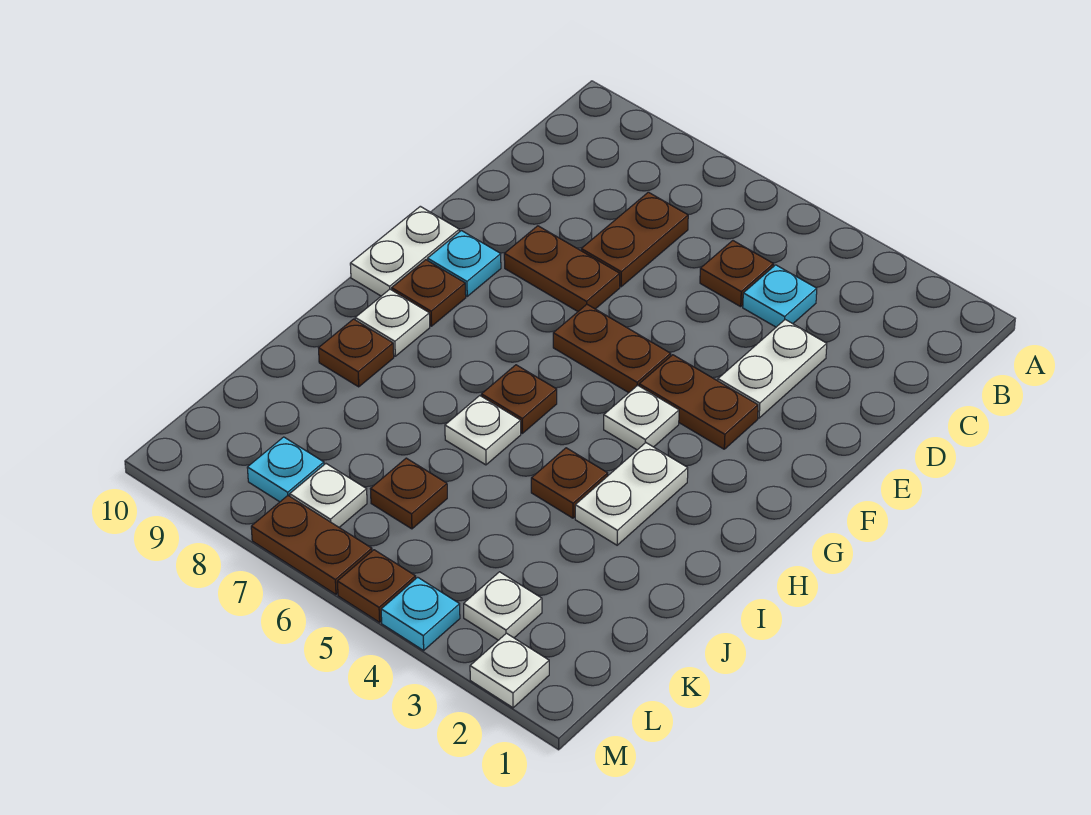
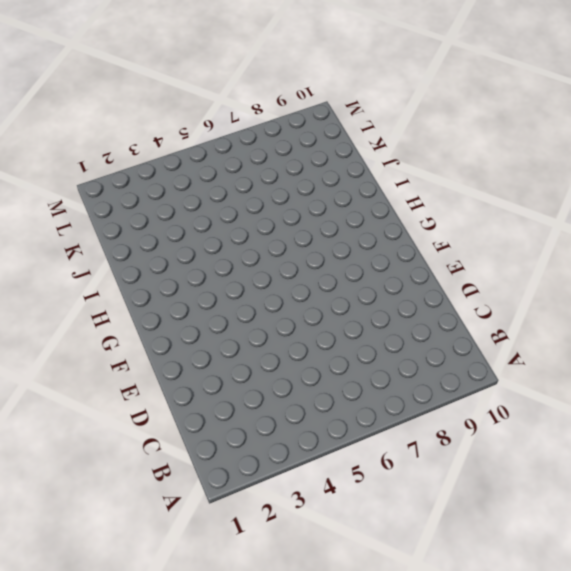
none -> cyan plate C4 level 1
none -> brown plate C5 level 1
none -> brown plate C7:D7 level 1

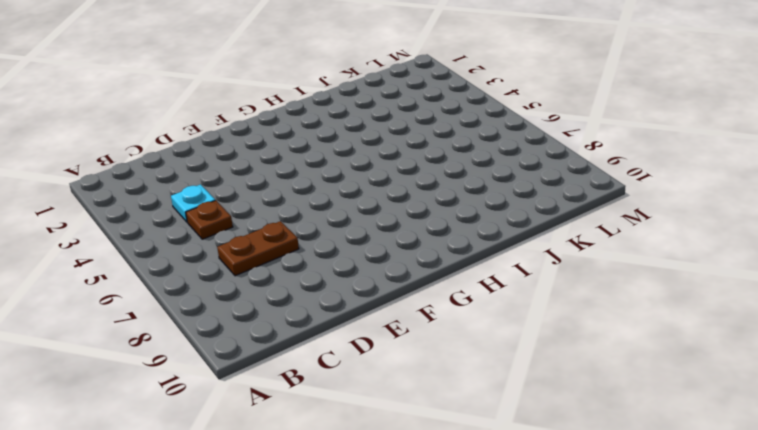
none -> white plate D3:E3 level 1
none -> brown plate E7:E8 level 1
none -> brown plate F3:F4 level 1

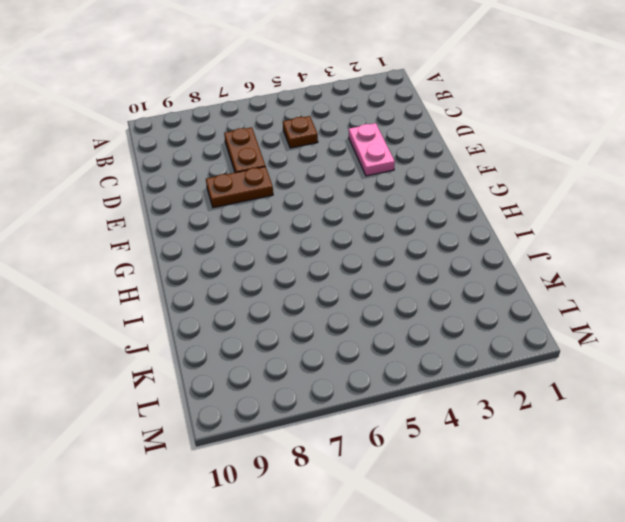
pink plate D3:E3 level 1 -> white plate D3:E3 level 1
none -> cyan plate C4 level 1
none -> brown plate F3:F4 level 1
none -> brown plate F5:F6 level 1

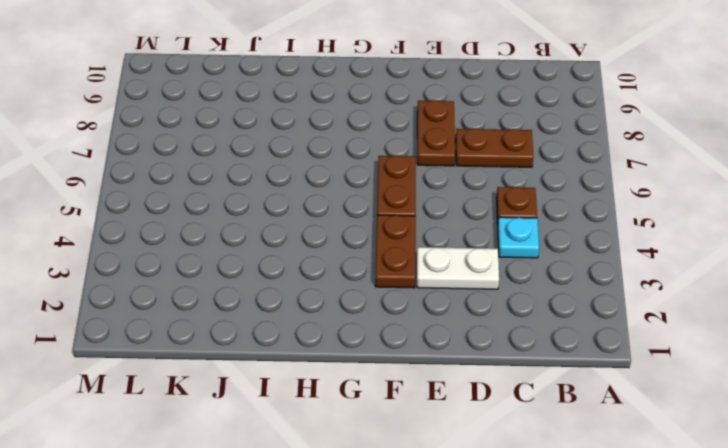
none -> cyan plate F9 level 1
none -> white plate F10:G10 level 1
none -> white plate G4 level 1

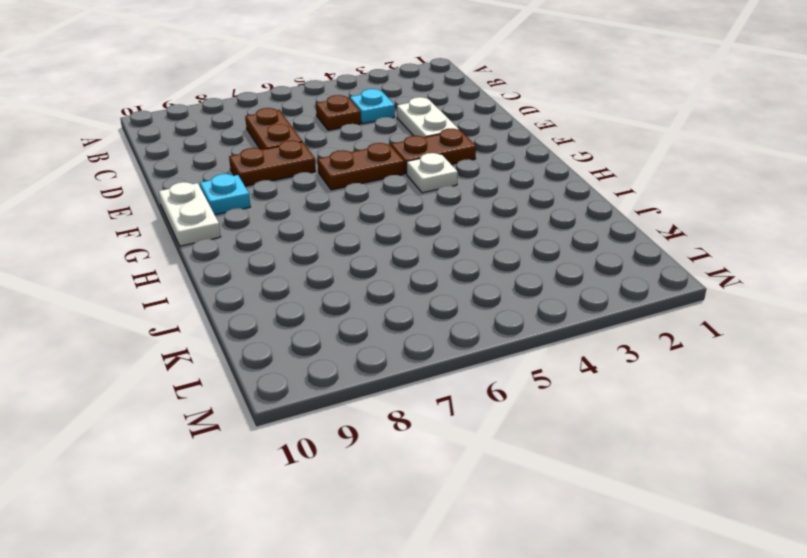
none -> brown plate G9 level 1
none -> white plate H3:I3 level 1
none -> brown plate H6 level 1

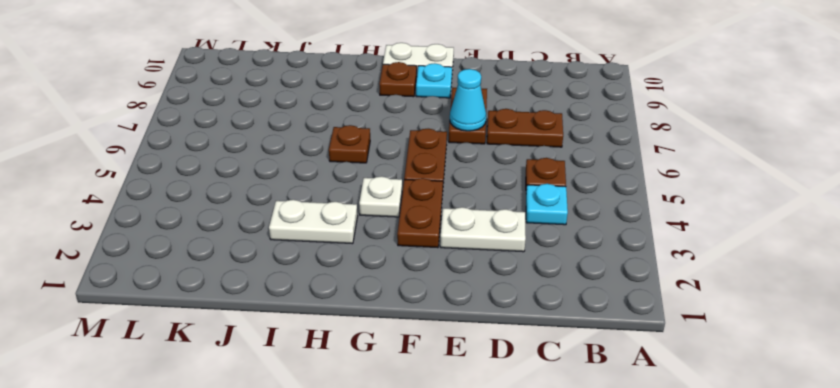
cyan cone E7 level 2 -> none
none -> white plate H9 level 1
none -> brown plate I4 level 1
none -> white plate I6 level 1

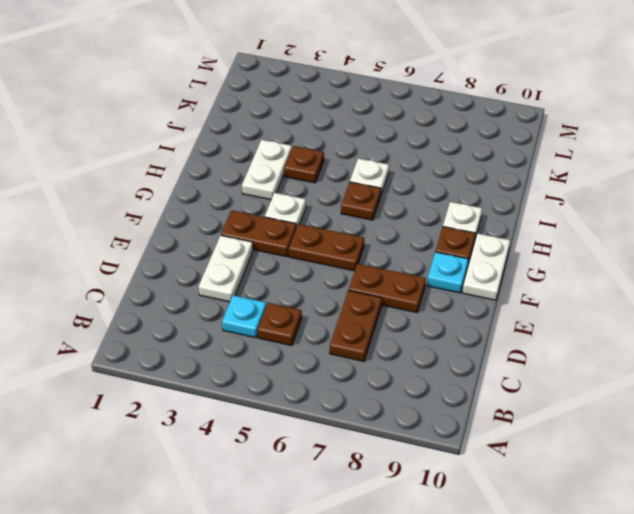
none -> brown plate I9 level 1
none -> brown plate K6 level 1
none -> white plate L3 level 1

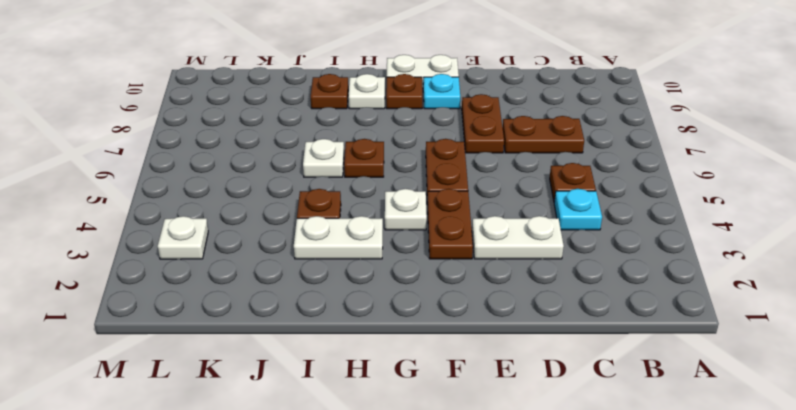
none -> brown plate K6 level 1
none -> white plate L7 level 1
none -> cyan plate L8 level 1

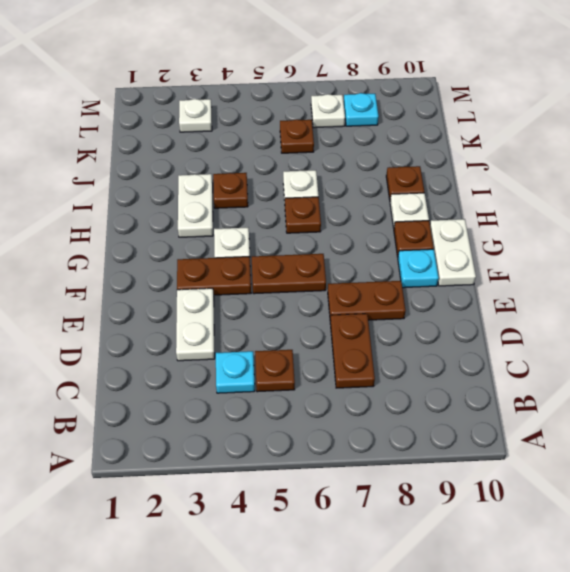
none -> white plate M2 level 1
none -> cyan plate M4 level 1
none -> brown plate M5 level 1

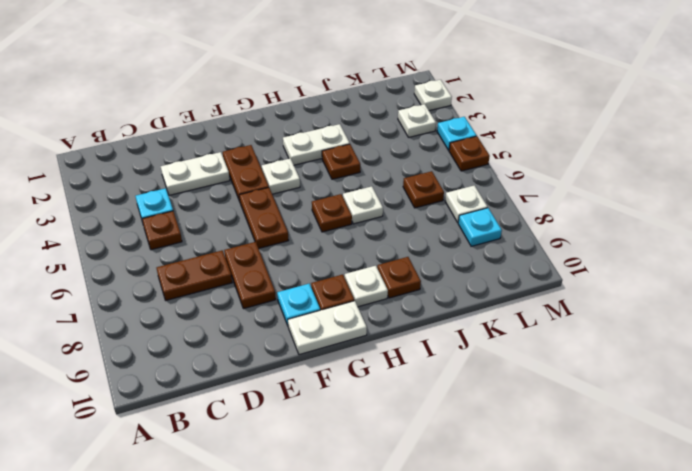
none -> brown plate M6:M7 level 1

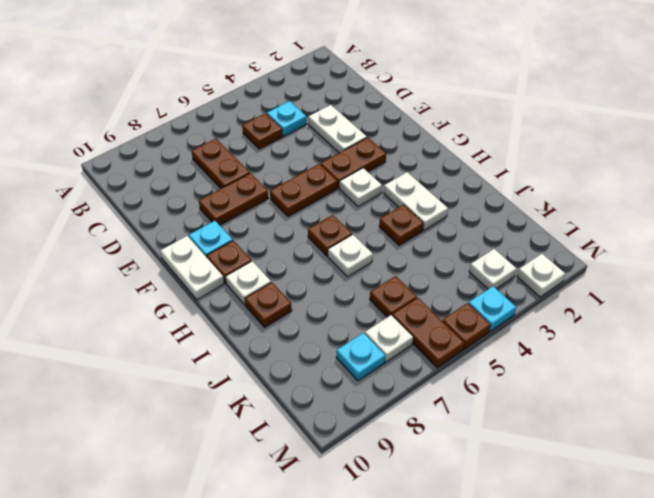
brown plate L6:M6 level 1 -> brown plate M6:M7 level 1

